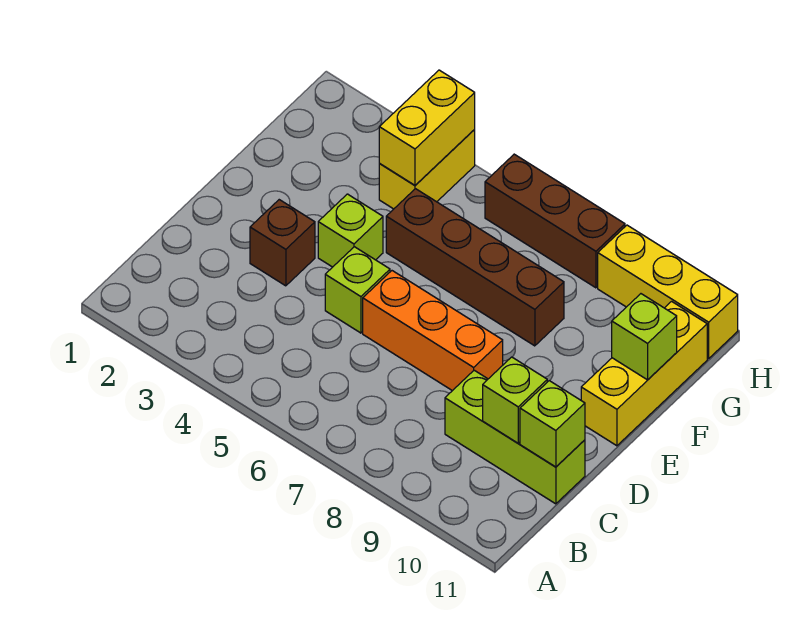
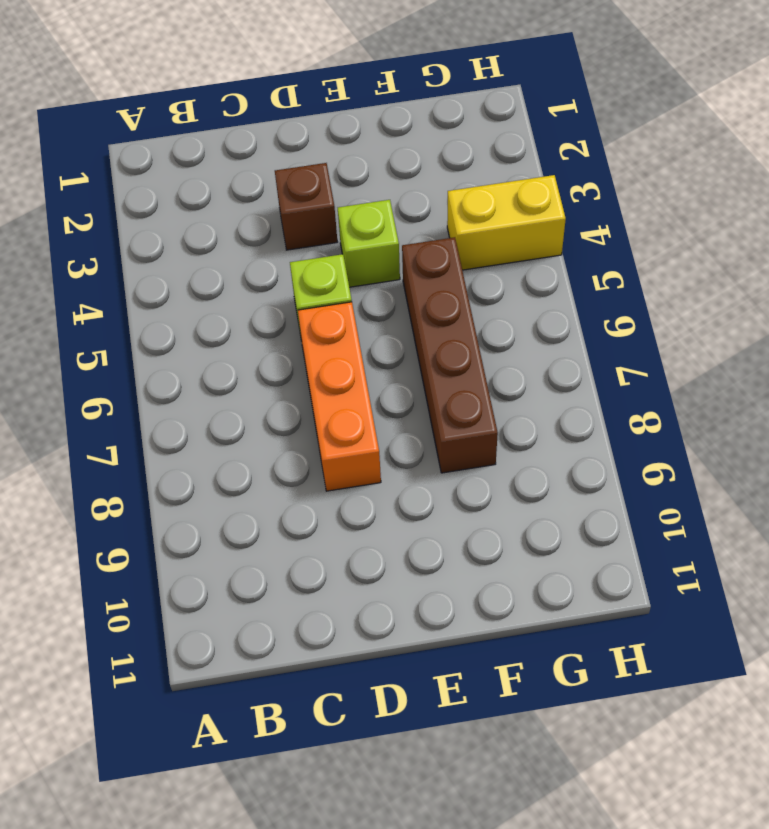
none -> lime brick C9:C11 level 1
none -> yellow brick E11:G11 level 1
none -> brown brick H6:H8 level 1

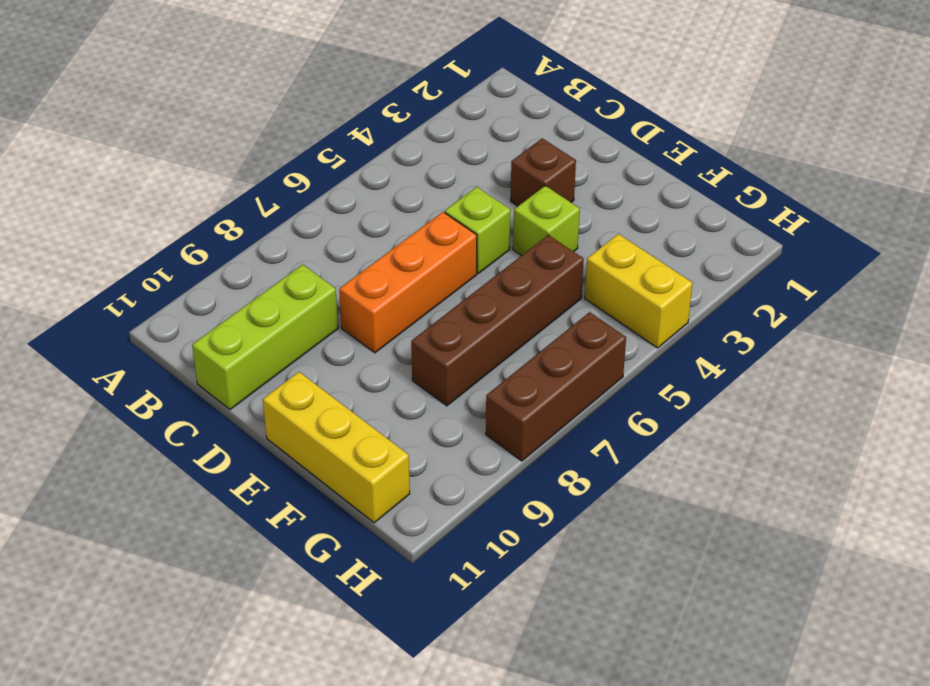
none -> yellow brick H9:H11 level 1
none -> lime brick C10 level 2
none -> lime brick C11 level 2

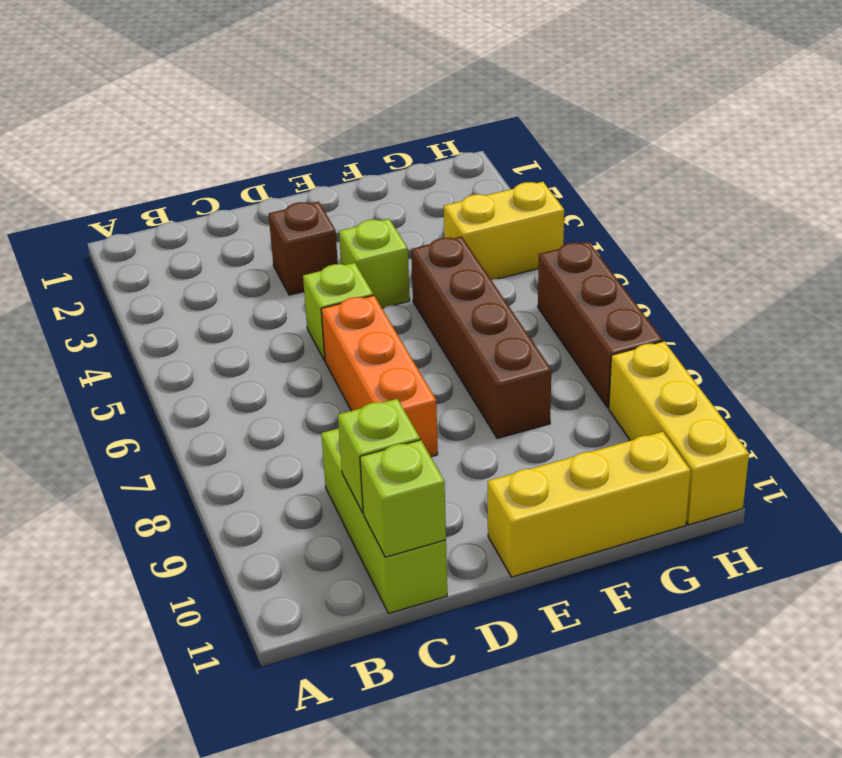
none -> lime brick F11 level 2
none -> yellow brick G4:H4 level 2

